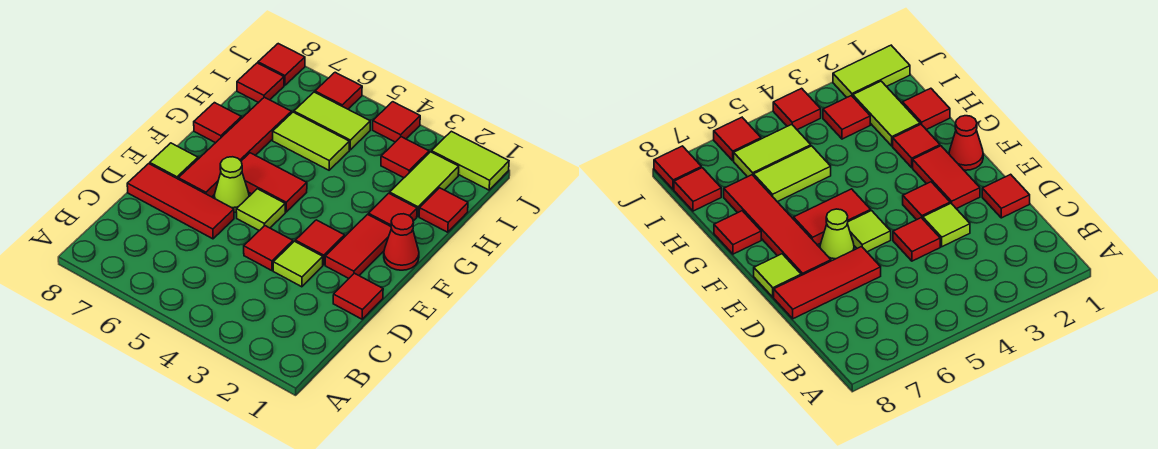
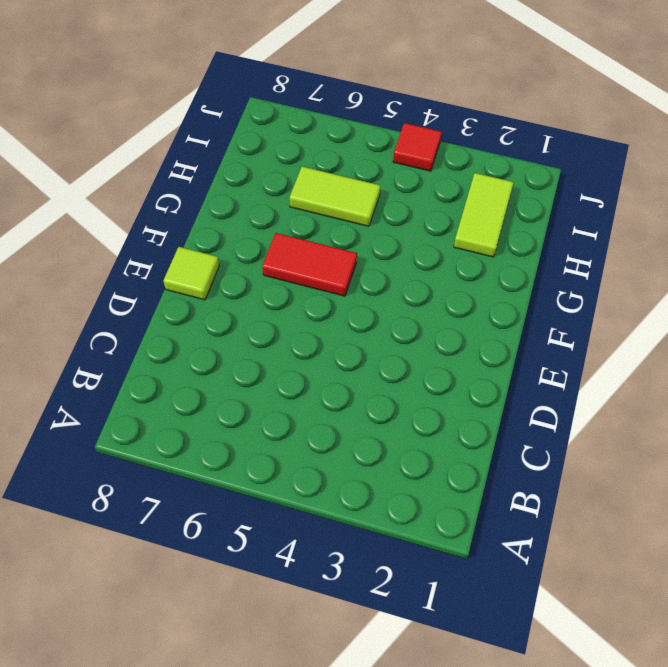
none -> red tile D1 level 1
none -> lime tile D3 level 1
none -> red tile D4 level 1

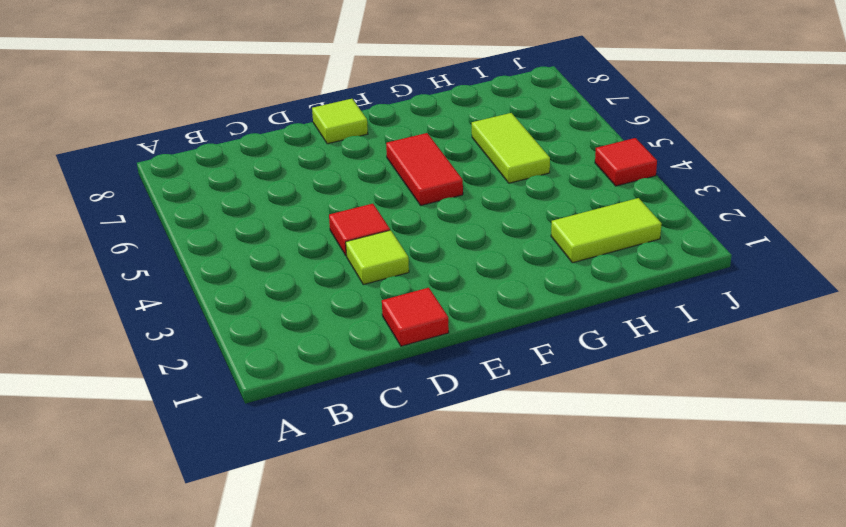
none -> red tile D6:D8 level 1
none -> red tile E2:F2 level 1
none -> red tile E3 level 1

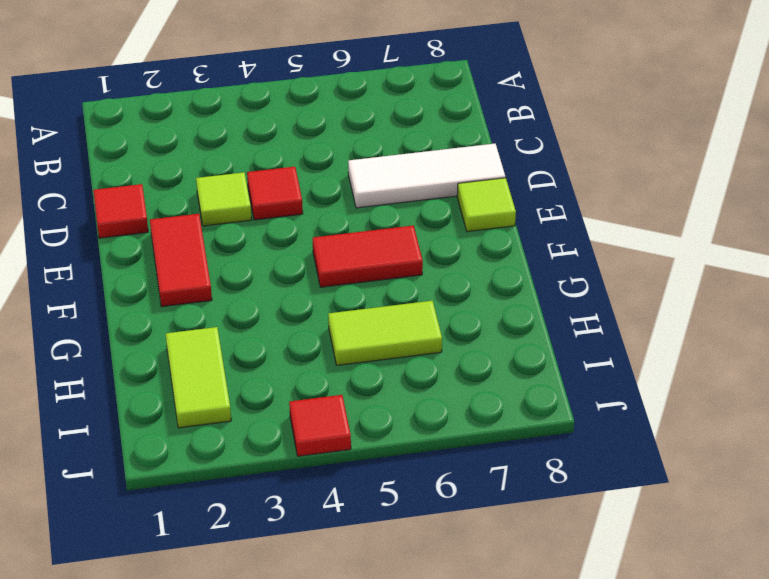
white tile D6:D8 level 1 -> red tile D6:D8 level 1
none -> red tile E3 level 1
none -> lime tile E5 level 1
none -> lime cone E6 level 1

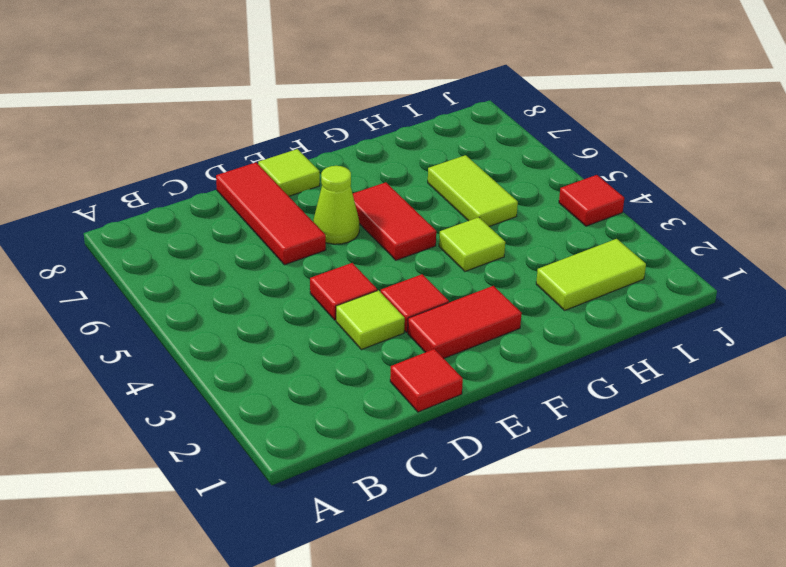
lime tile G4 level 1 -> lime tile E5 level 1
none -> red tile E7:H7 level 1
none -> red cone F1 level 1
none -> red tile G2 level 1

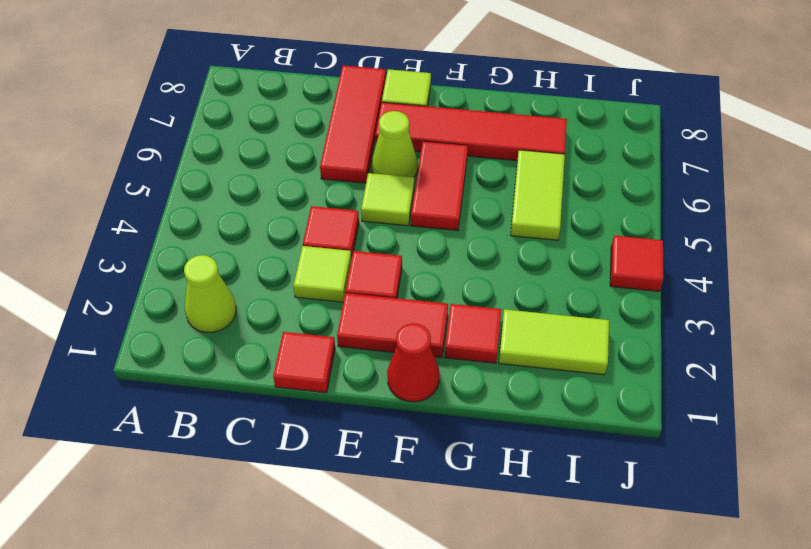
lime cone B2 level 1 -> none
none -> red tile G8 level 1
none -> red tile H1 level 1
none -> red tile I3 level 1

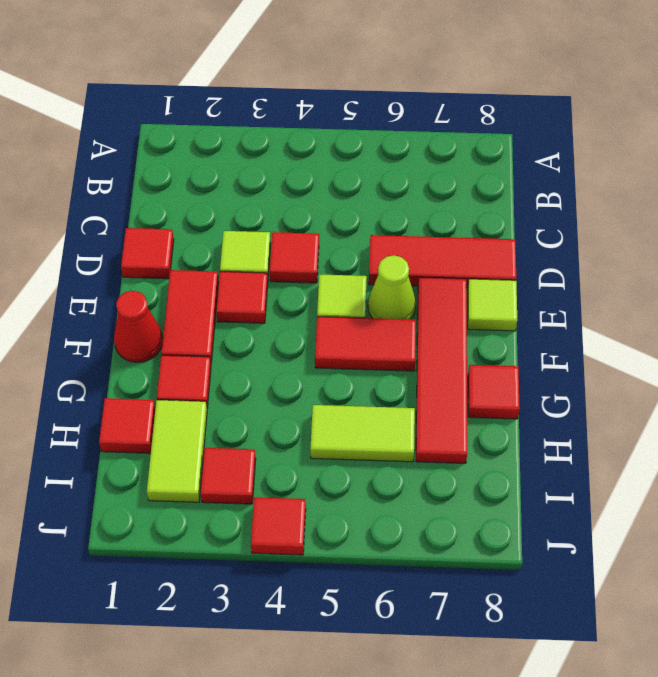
none -> lime tile I5:I6 level 1
none -> red tile I8 level 1
none -> lime tile J1:J2 level 1

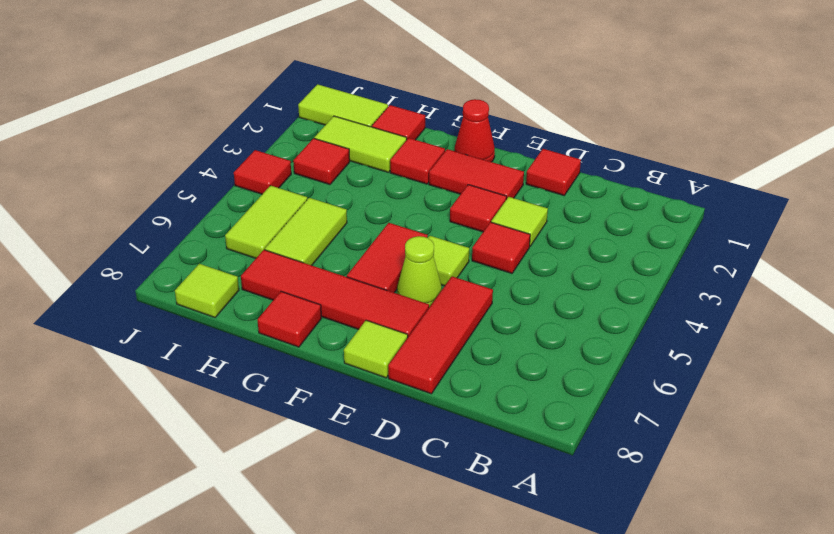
lime tile I1:J1 level 1 -> lime tile J1:J2 level 1
lime tile I8 level 1 -> red tile I8 level 1
none -> red tile J6 level 1
none -> red tile J8 level 1

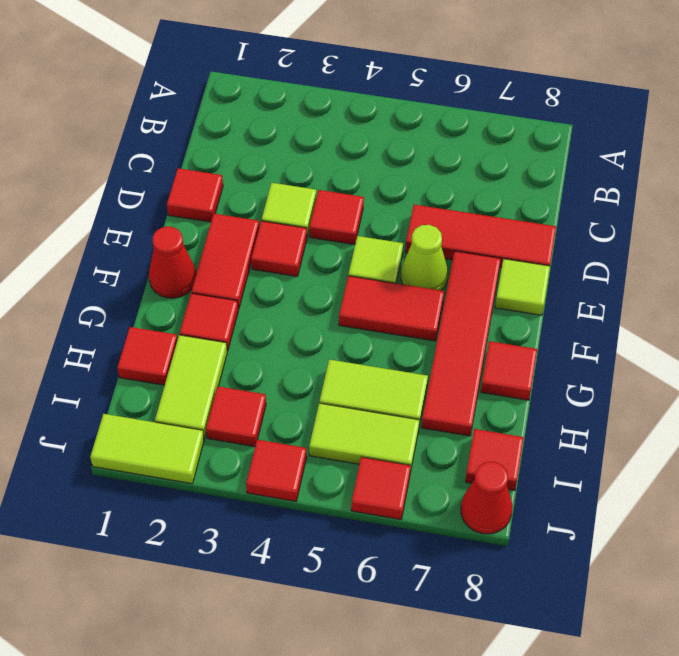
red cone J8 level 1 -> red tile J8 level 1

